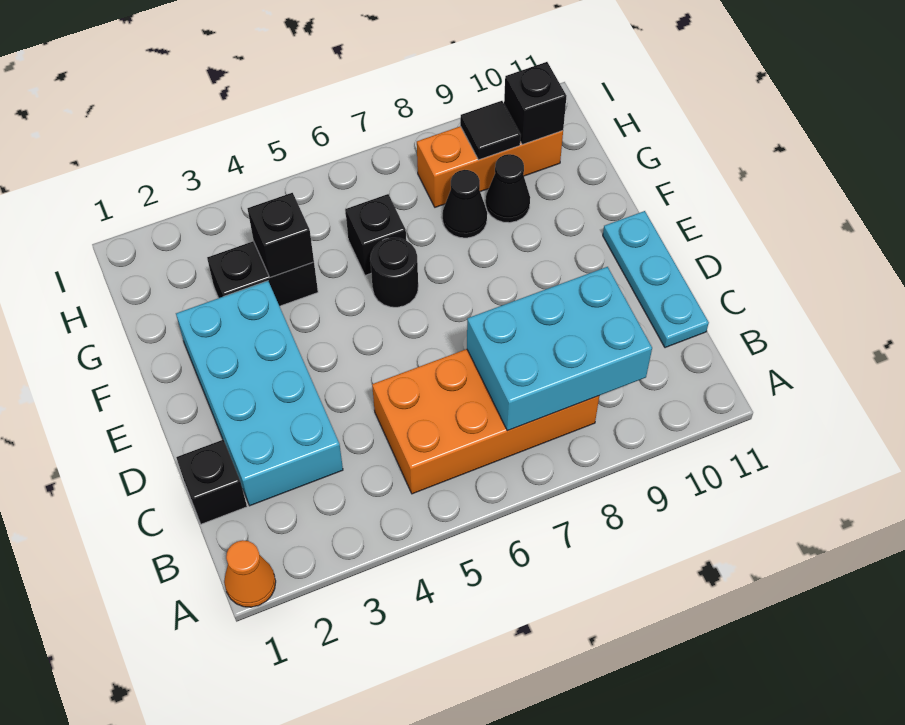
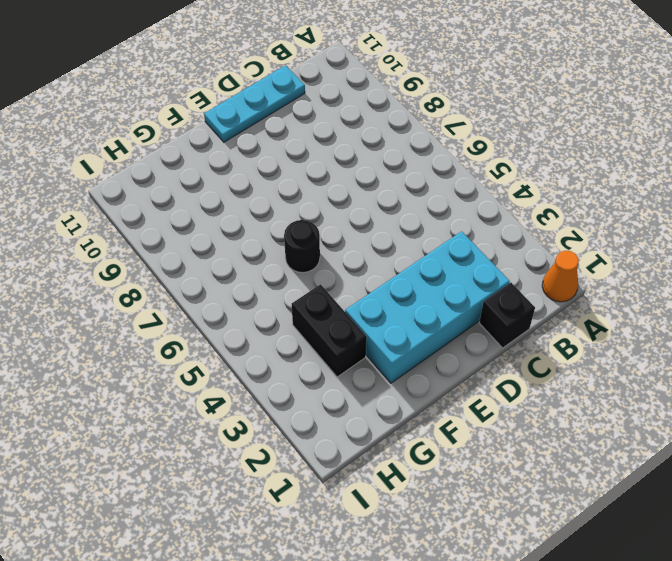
none -> orange brick B5:C8 level 1
none -> black brick G6 level 1
none -> black cone G8 level 1

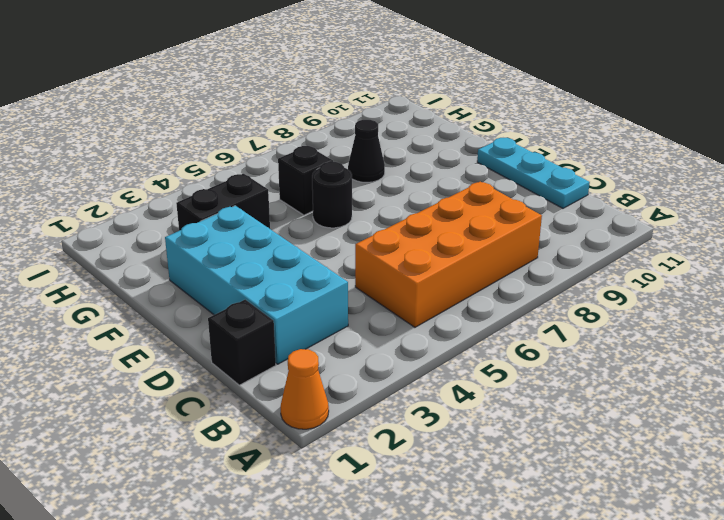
none -> black cone G9 level 1
none -> orange brick H8:H10 level 1
none -> cyan brick B7:C9 level 2

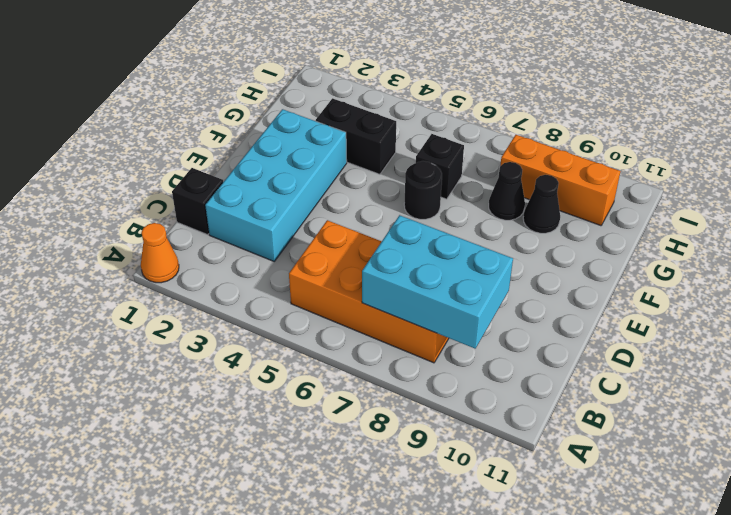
none -> cyan plate C11:E11 level 1
none -> black brick G4 level 2
none -> black tile H9 level 2

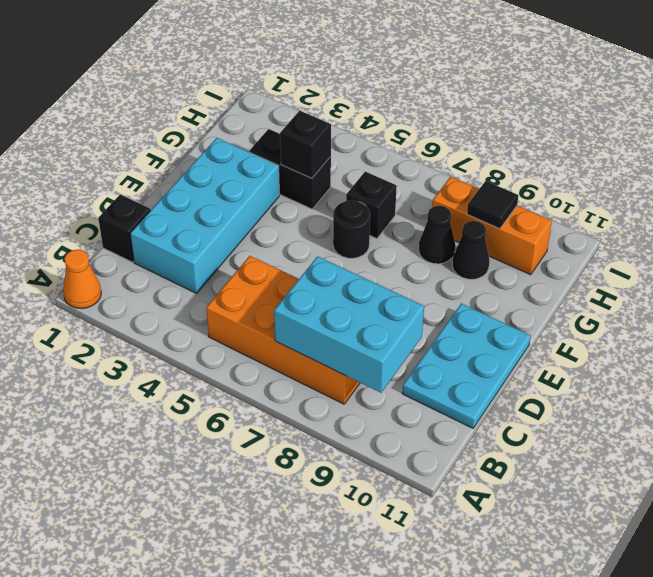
cyan plate C10:E11 level 1 -> cyan plate C11:E11 level 1
none -> black brick H10 level 2

